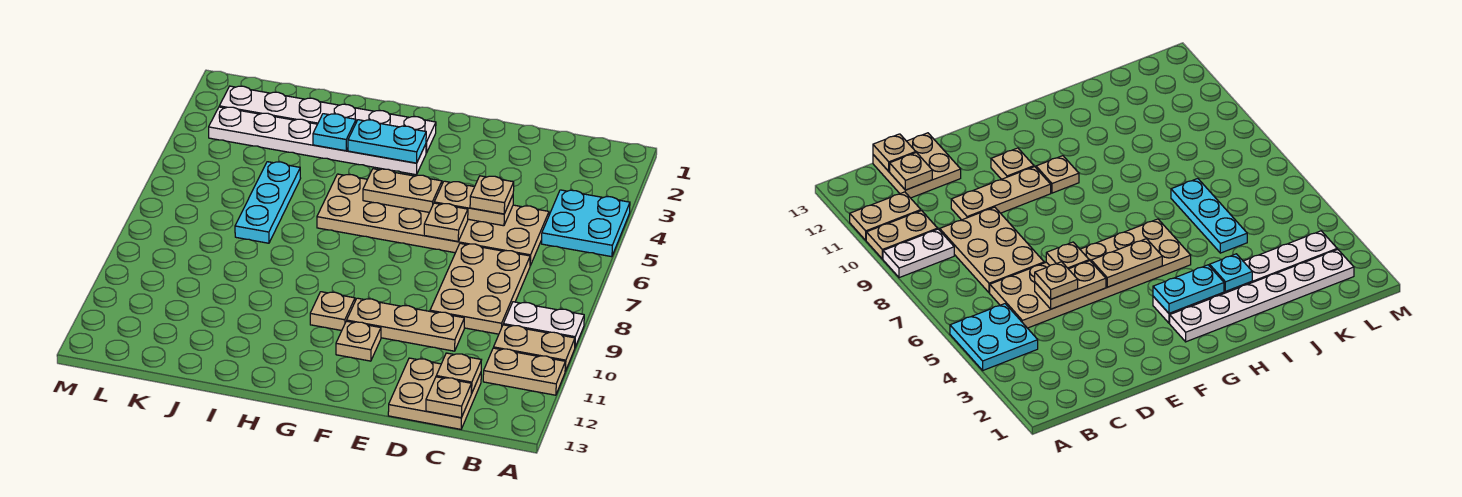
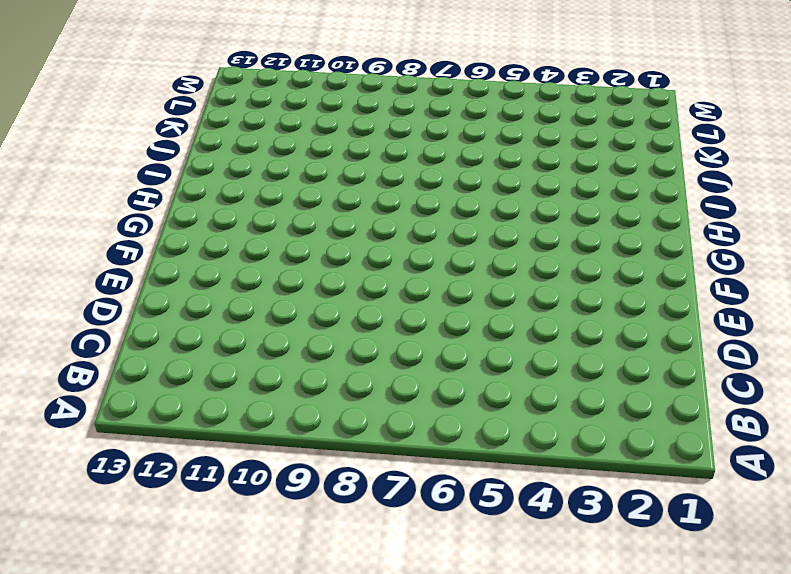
none -> cyan plate A4:B5 level 1
none -> white plate A9:B9 level 1
none -> tan plate A10:B10 level 1

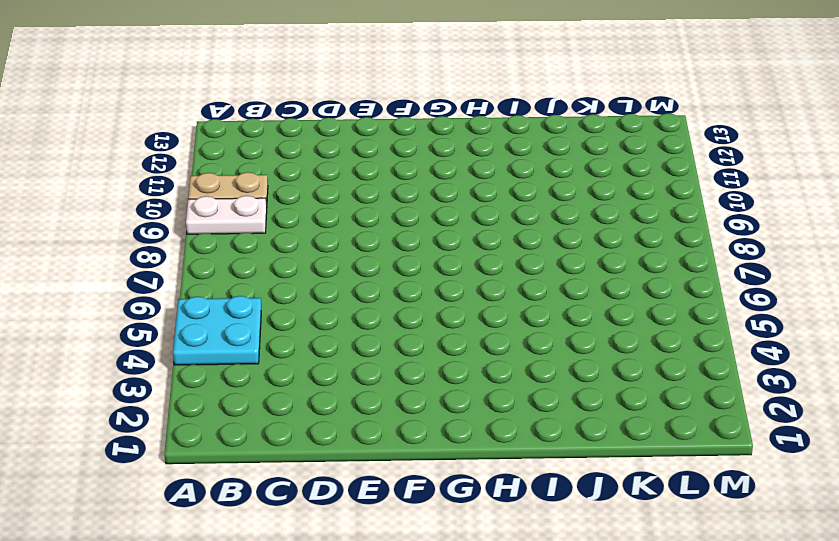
none -> tan plate A11:B11 level 1
none -> tan plate C5:H6 level 1
none -> tan plate C7:D9 level 1

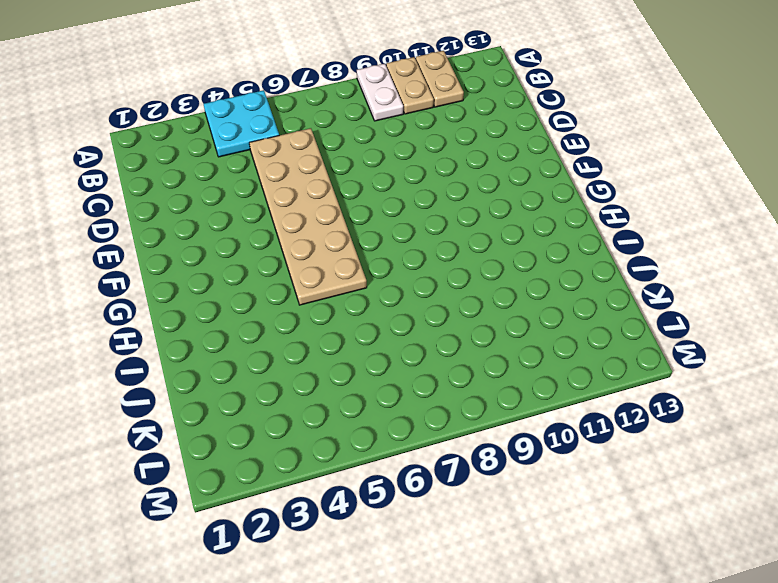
none -> tan plate C7:D9 level 1
none -> tan plate C12:D13 level 1
none -> tan plate D10:F10 level 1

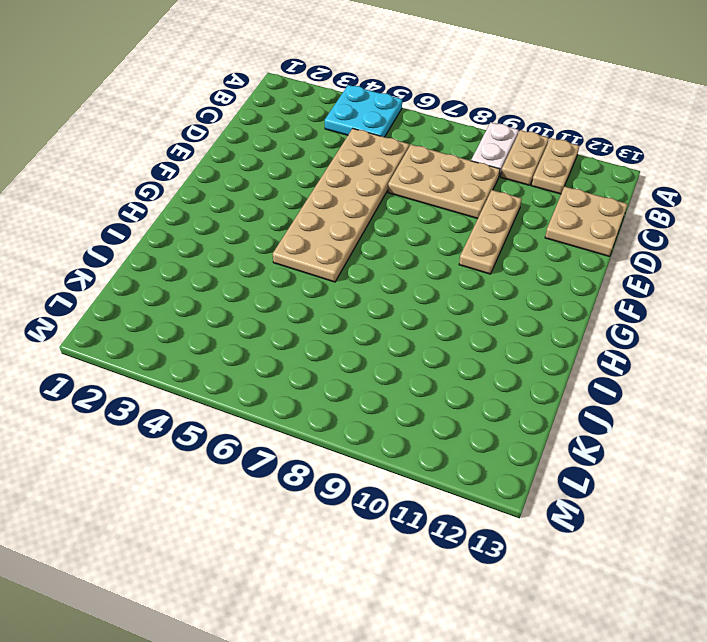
none -> tan plate F11 level 1
none -> white plate G2:L2 level 1
none -> white plate G3:L3 level 1

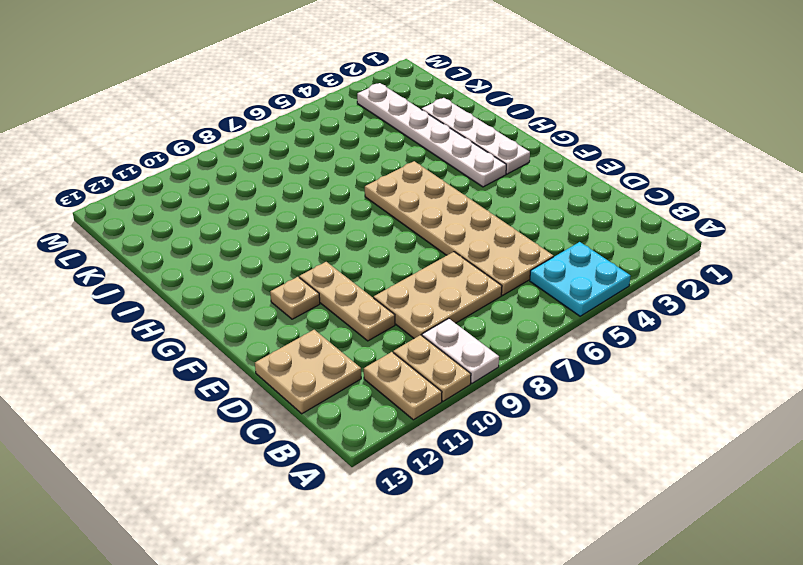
white plate G2:J2 level 1 -> white plate G2:L2 level 1
none -> tan plate G10 level 1
none -> cyan plate J5:J7 level 1
none -> tan plate C12 level 2

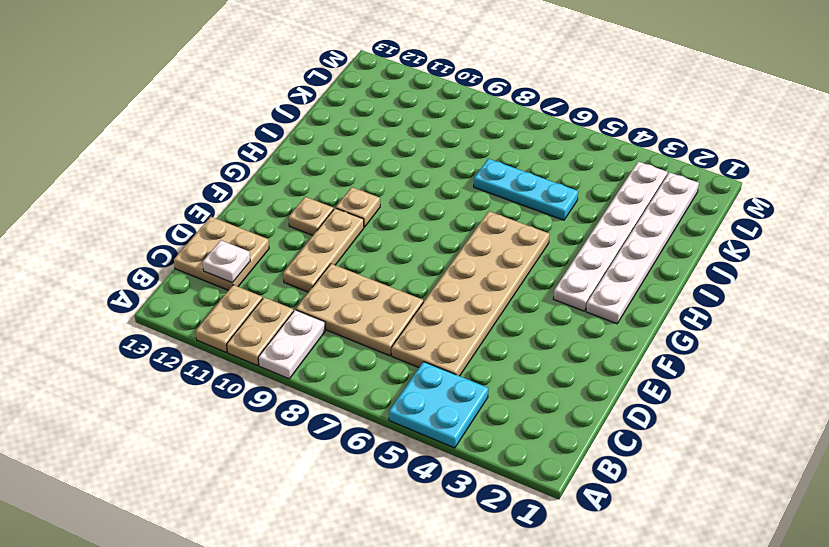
white plate C12 level 2 -> tan plate C12 level 2
none -> tan plate C13 level 2
none -> tan plate D5:E5 level 2
none -> tan plate E6 level 2

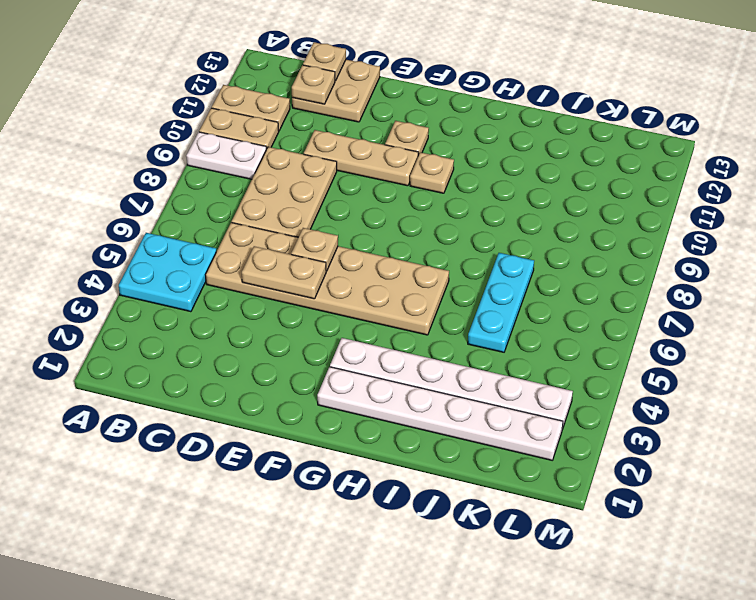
none -> tan plate F5:G5 level 2
none -> cyan plate G3:H3 level 2
none -> cyan plate I3 level 2

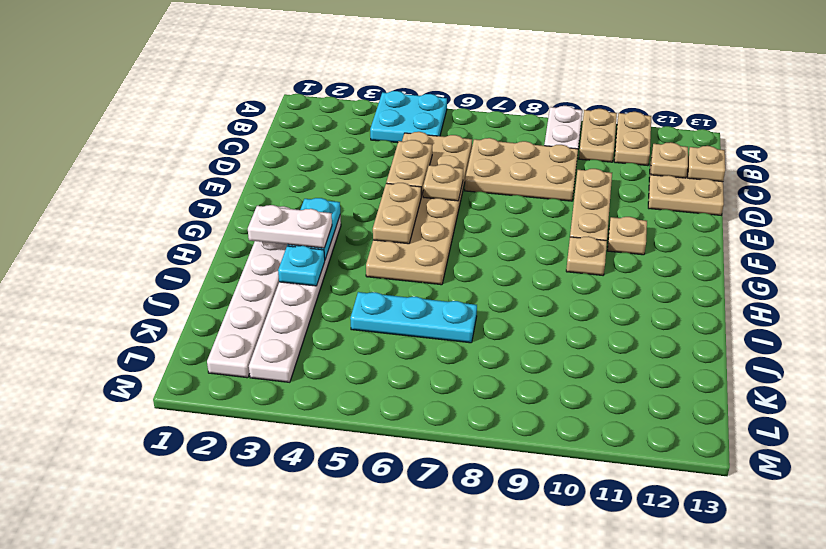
white plate H2:H3 level 3 -> none
none -> tan plate D5 level 3

